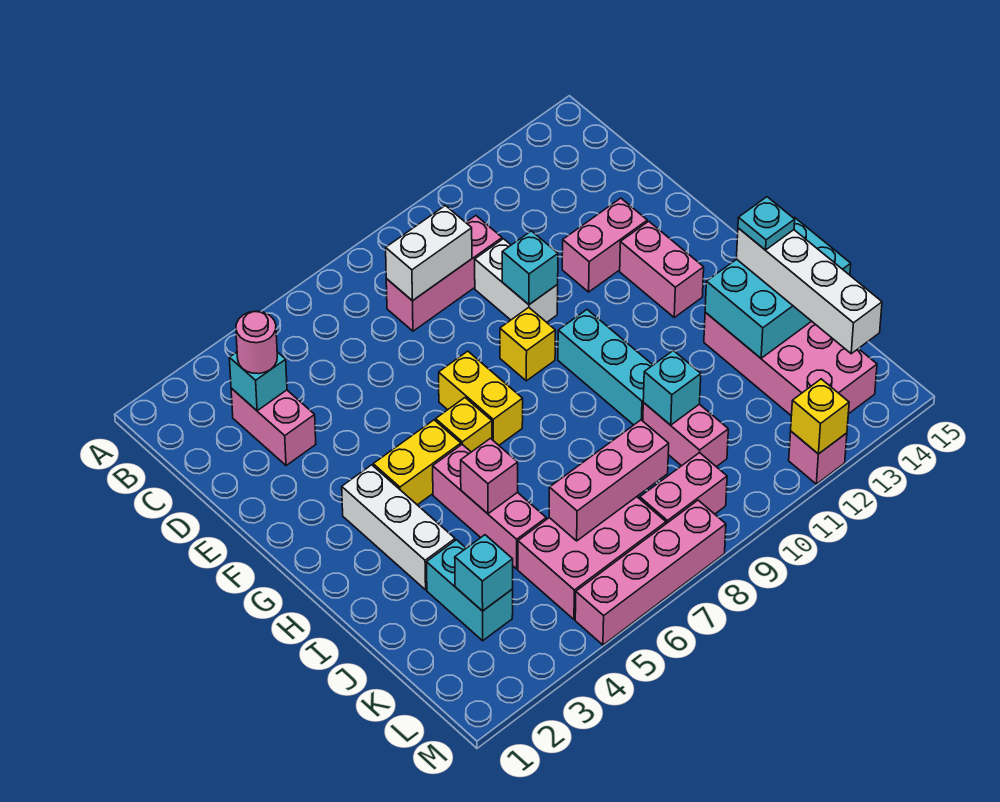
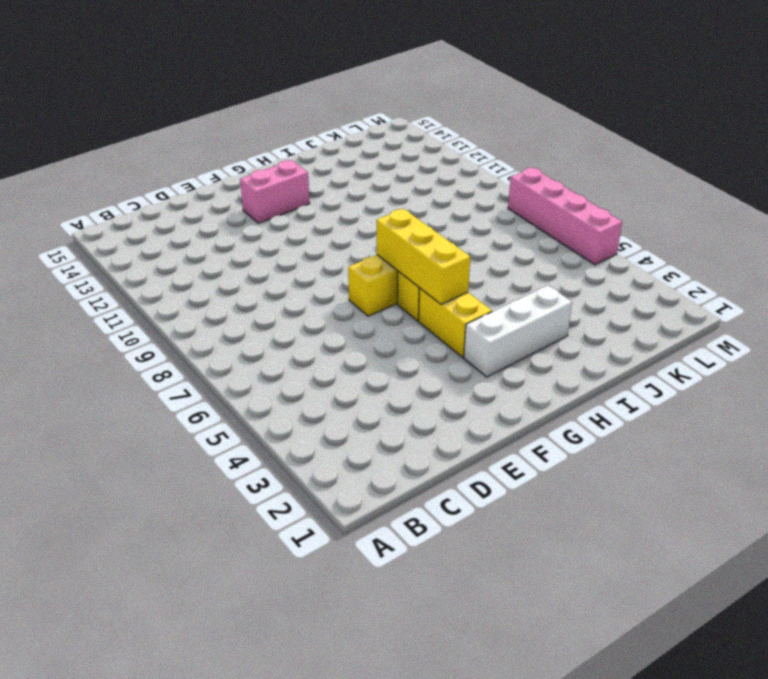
yellow brick G5:G7 level 2 -> none
none -> pink brick C3:D3 level 1
none -> pink brick C8:C10 level 1
none -> white brick D10:E10 level 1
none -> pink brick E12:E13 level 1

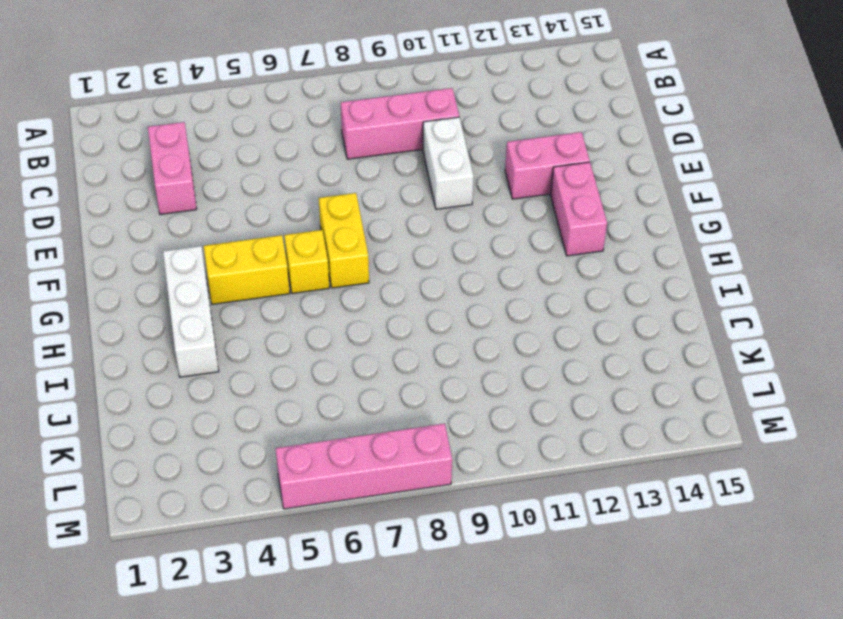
none -> yellow brick F9 level 1
none -> cyan brick G10:I10 level 1
none -> pink brick H5:J5 level 1
none -> pink brick I13:L14 level 1

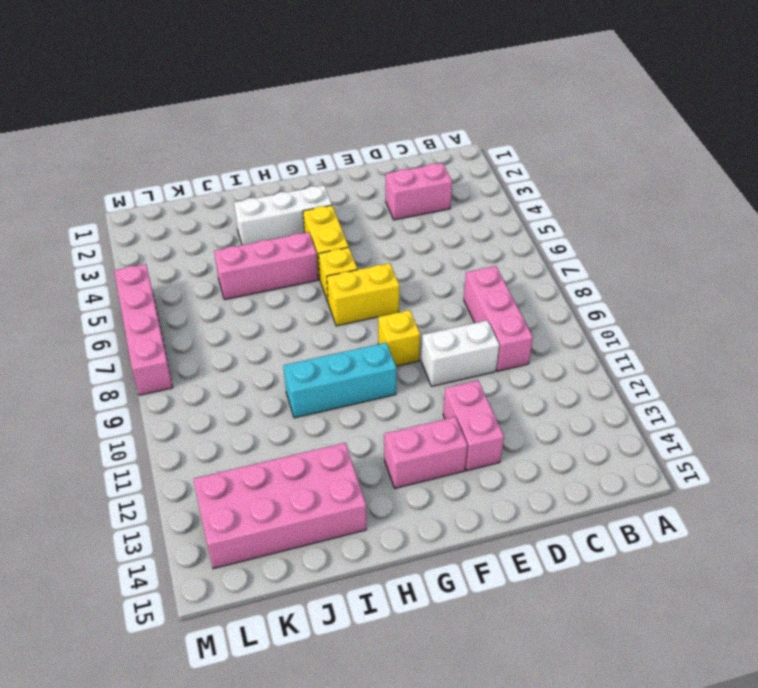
none -> cyan brick J3:K3 level 1
none -> pink brick J10:K10 level 1
none -> pink brick K5:L7 level 1
none -> pink brick L8:L9 level 1

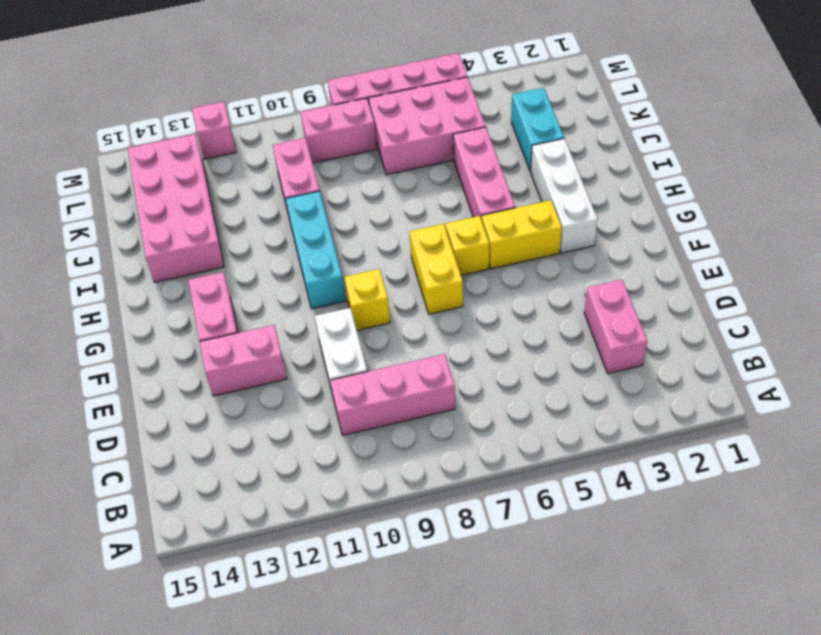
none -> cyan brick C3 level 2
none -> white brick C8:C9 level 2
none -> cyan brick E10 level 2
none -> pink brick I5 level 2

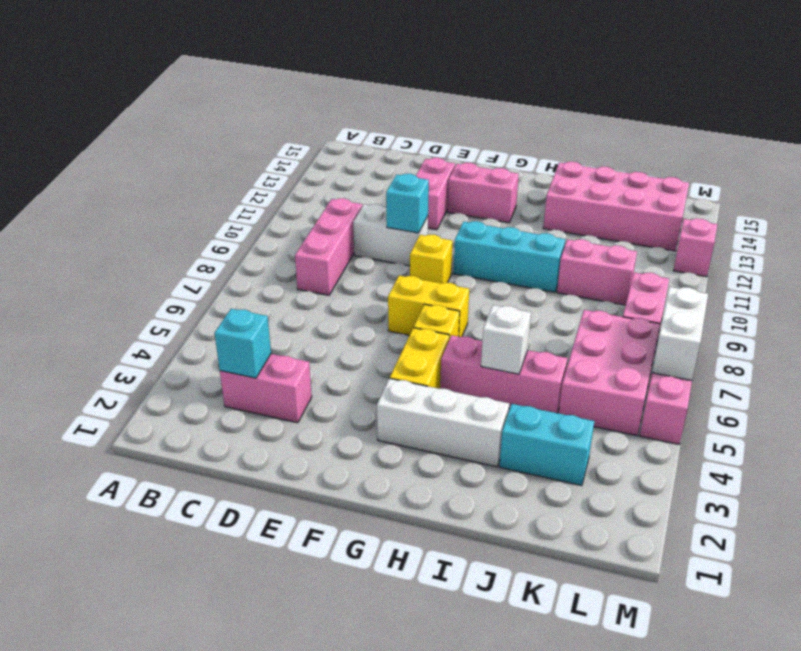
white brick I5 level 2 -> pink brick I5 level 2
white brick M6:M7 level 2 -> white brick C8:C9 level 2
none -> cyan brick I13:J15 level 2
none -> cyan brick J10 level 2
none -> cyan brick K3 level 2
none -> pink brick K6:K8 level 2

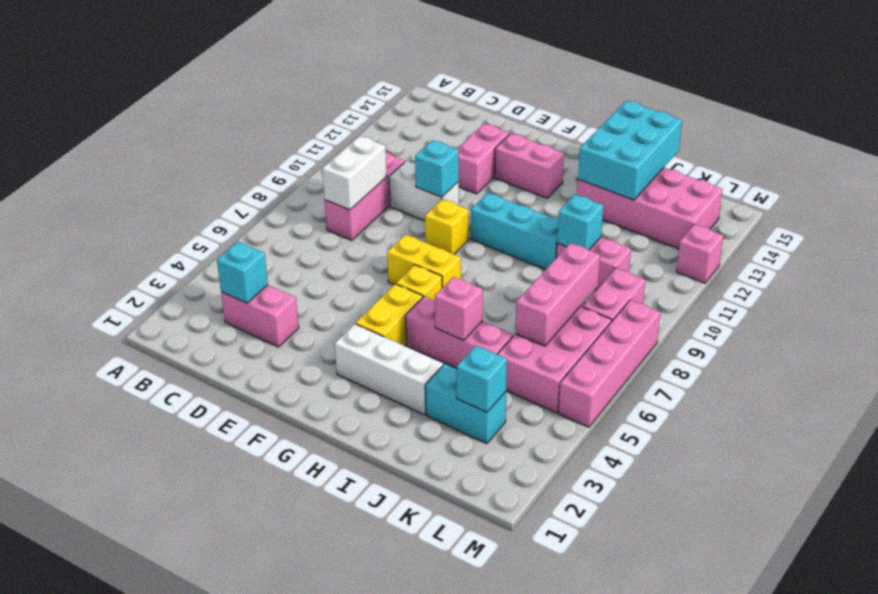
none -> yellow brick M12 level 2
none -> pink round brick C3 level 3
none -> white brick I14:L14 level 3
none -> cyan plate I14 level 4

